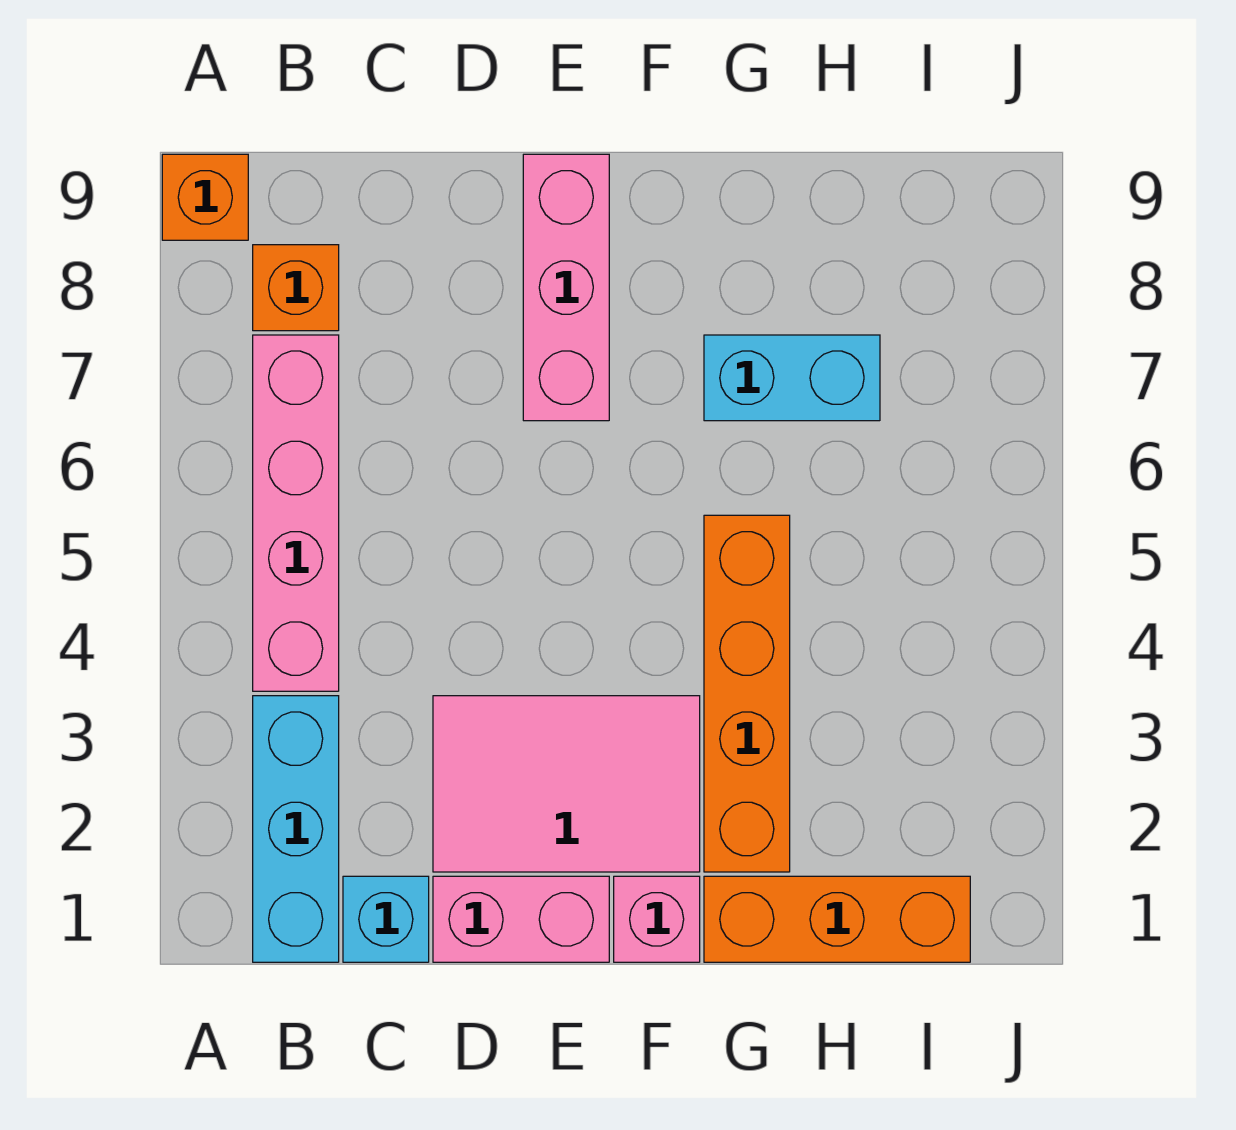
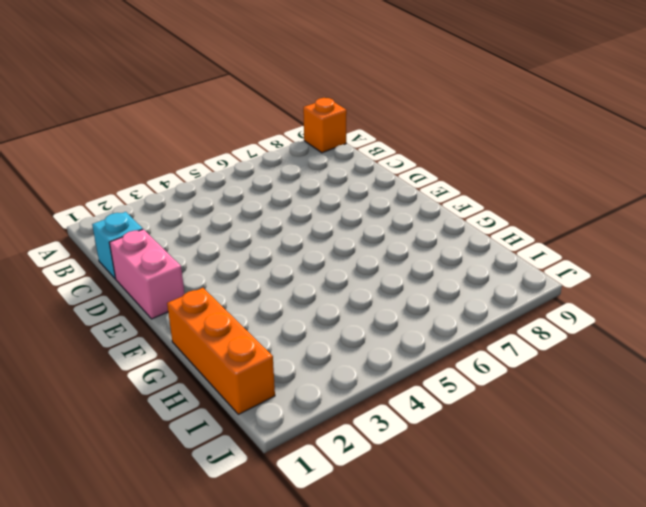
none -> cyan brick B1:B3 level 1
none -> pink brick B4:B7 level 1
none -> orange brick B8 level 1

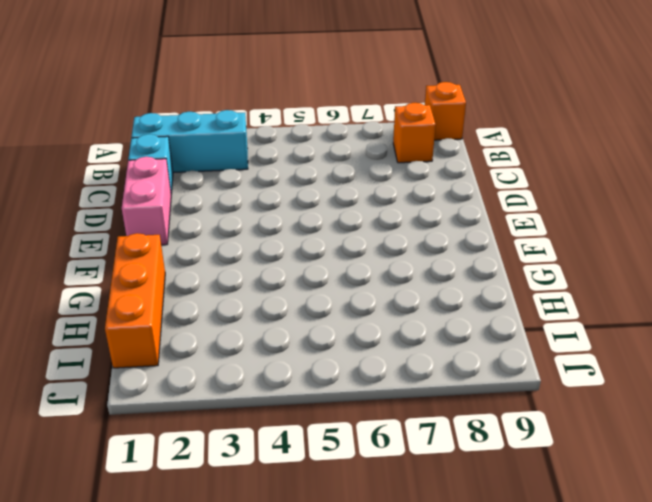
none -> pink brick B4:B7 level 1
none -> pink tile D2:F3 level 1
none -> pink brick E7:E9 level 1

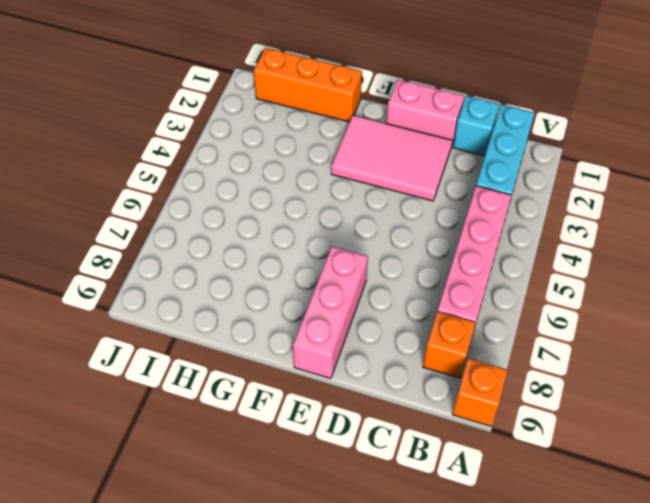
none -> pink brick F1 level 1
none -> orange brick G2:G5 level 1
none -> cyan brick G7:H7 level 1

